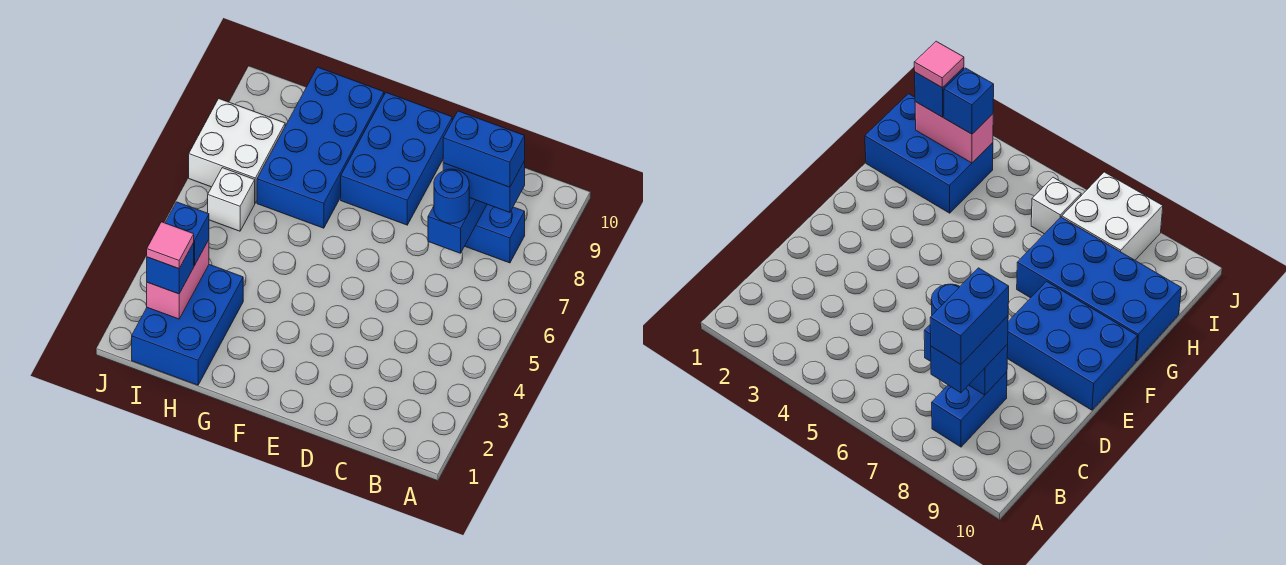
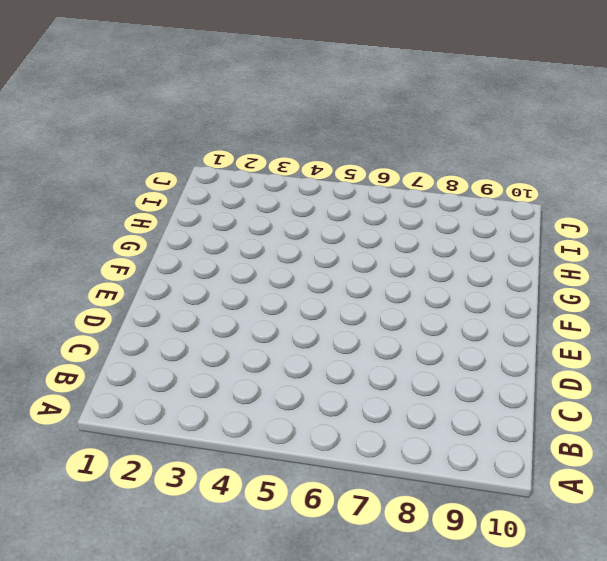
none -> blue brick B8:C8 level 1
none -> blue brick E8:F10 level 1
none -> blue brick G7:H10 level 1

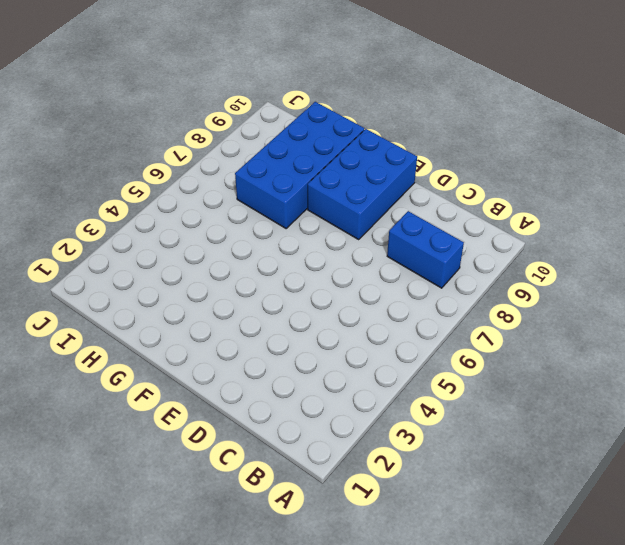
none -> blue brick H1:I3 level 1
none -> white brick I6 level 1
none -> white brick I7:J8 level 1

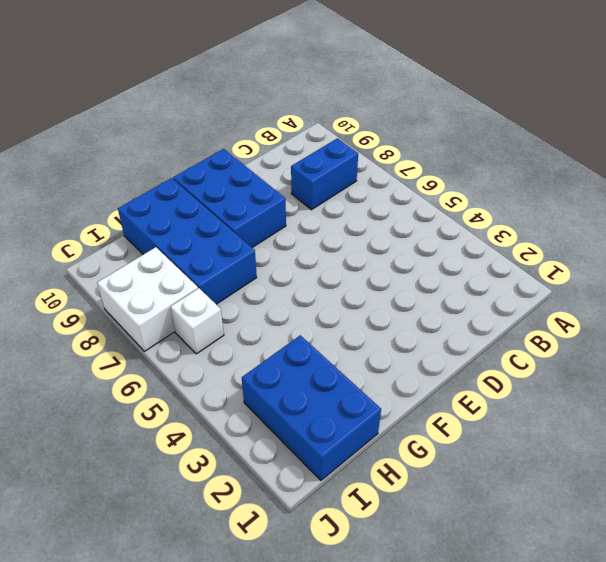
none -> blue brick C7:C8 level 2
none -> pink brick I2:I3 level 2
none -> blue brick B8:C8 level 3

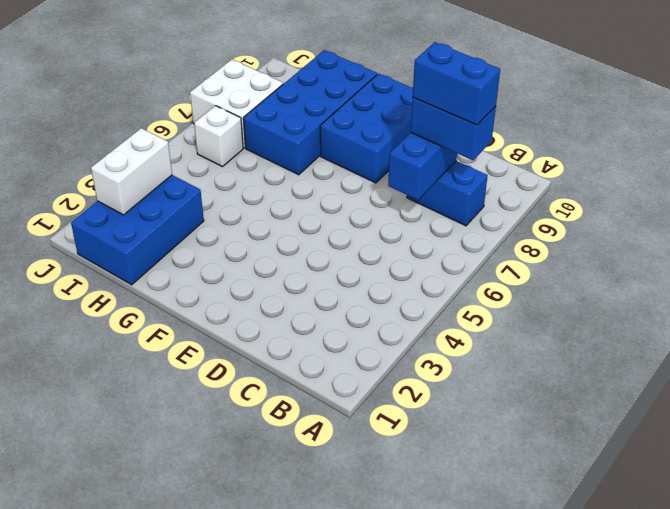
white brick I2:I3 level 2 -> pink brick I2:I3 level 2
none -> blue round brick C7 level 3
none -> blue brick I2 level 3
none -> blue brick I3 level 3

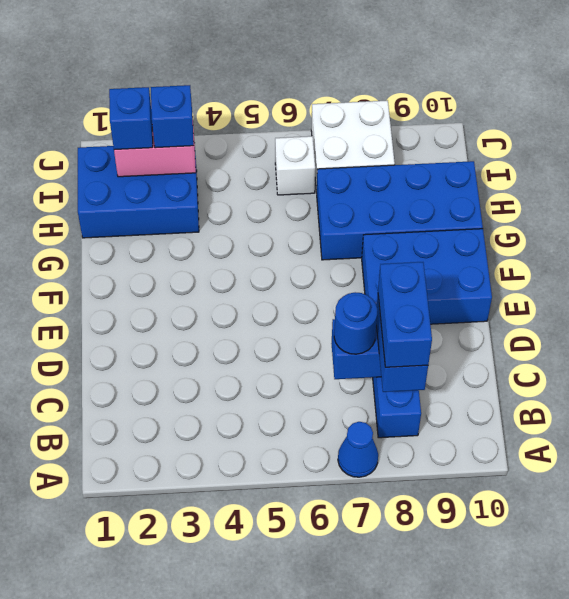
blue cone A7 level 1 -> none
none -> pink tile I2 level 4

